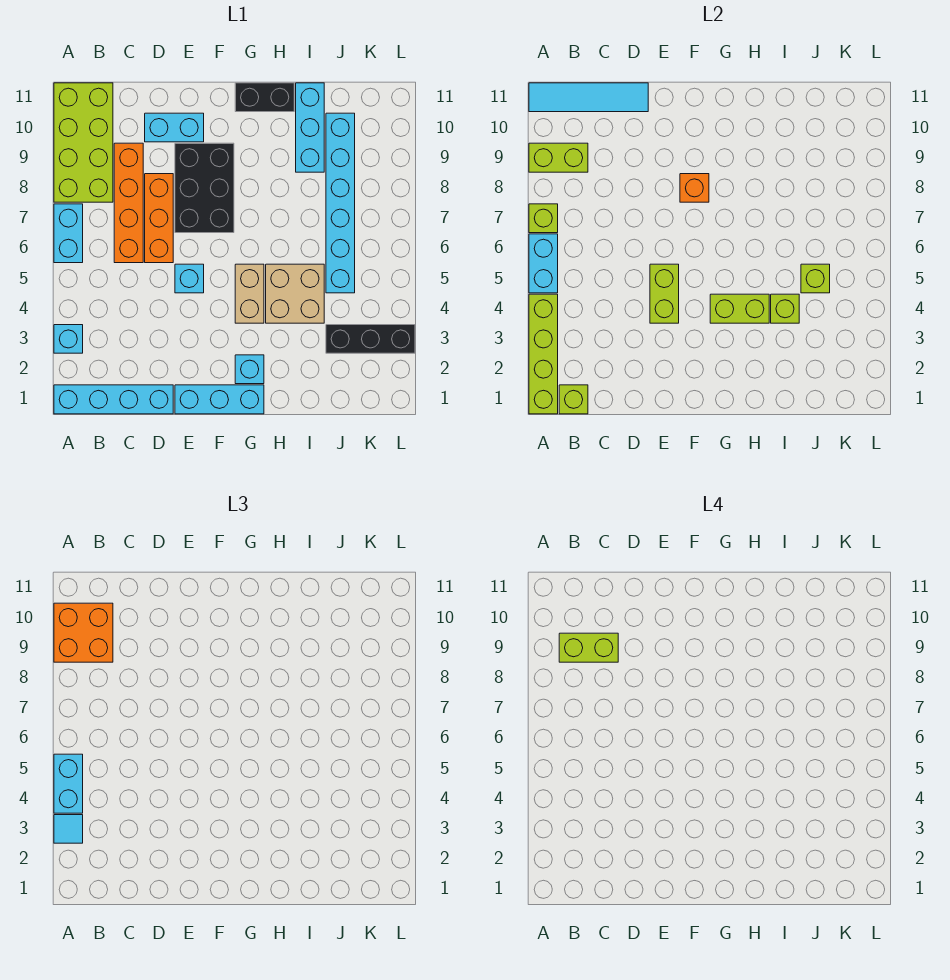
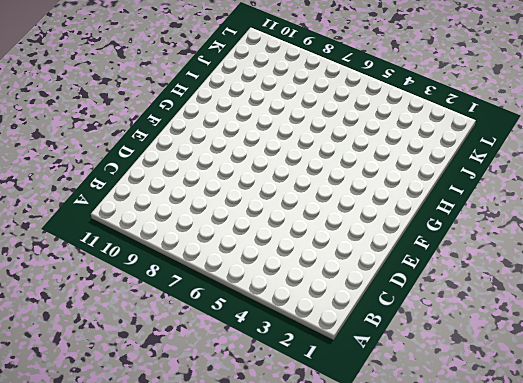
none -> cyan brick A1:D1 level 1
none -> cyan brick A3 level 1
none -> cyan brick A6:A7 level 1
none -> lime brick A8:B11 level 1

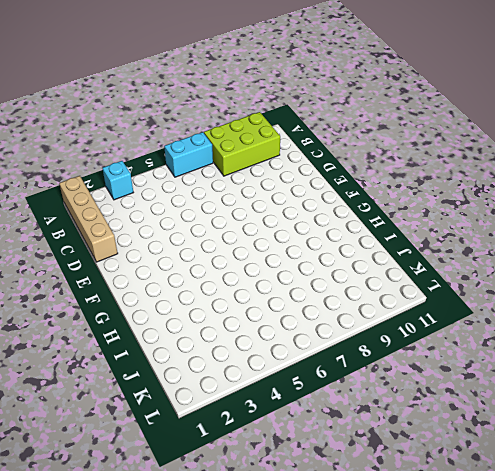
tan brick A1:D1 level 1 -> cyan brick A1:D1 level 1
lime brick A8:B10 level 1 -> lime brick A8:B11 level 1
none -> orange brick C6:C9 level 1
none -> orange brick D6:D8 level 1
none -> cyan brick D10:E10 level 1
none -> cyan brick E1:G1 level 1

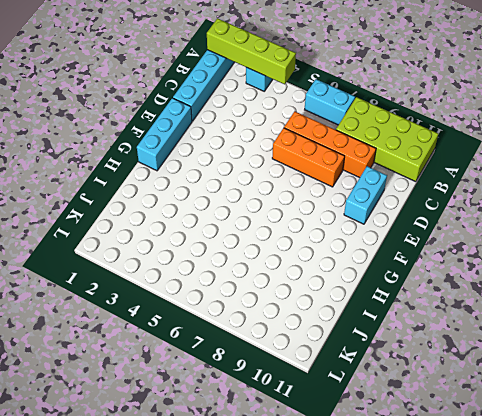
none -> cyan brick E5 level 1
none -> black brick E7:F9 level 1
none -> cyan brick G2 level 1
none -> tan brick G4:G5 level 1

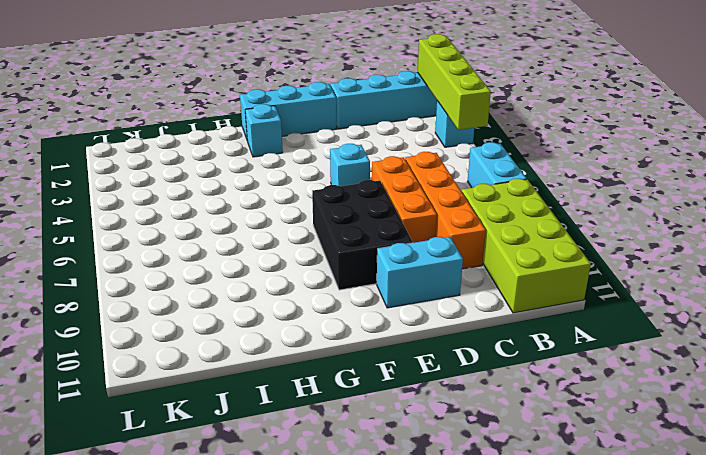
none -> tan brick G4:G5 level 1
none -> black brick G11:H11 level 1
none -> tan brick H4:I5 level 1
none -> cyan brick I9:I11 level 1

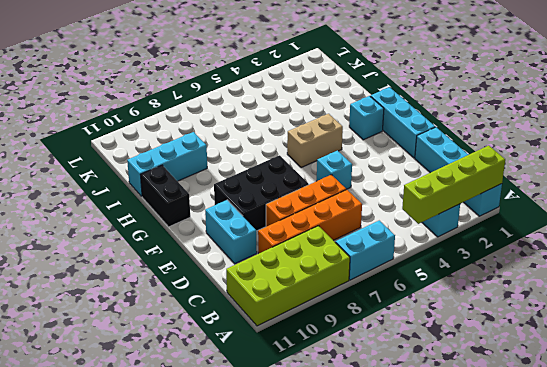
none -> tan brick H4:I5 level 1
none -> black brick J3:L3 level 1
none -> cyan brick J5:J10 level 1
none -> cyan brick A5:A6 level 2

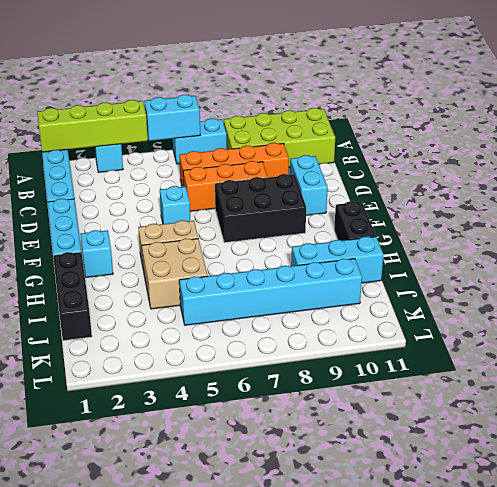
black brick H1:J1 level 1 -> black brick J3:L3 level 1
none -> lime brick A7 level 2
none -> lime brick A9:B9 level 2
none -> cyan tile A11:D11 level 2
none -> lime brick B1 level 2

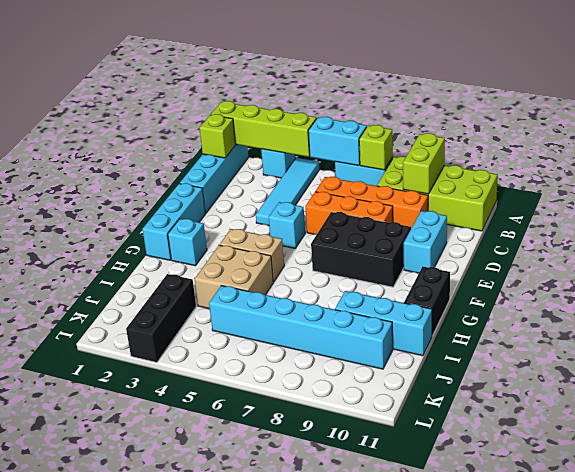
cyan tile A4:D4 level 1 -> cyan tile A11:D11 level 2
none -> lime brick E4:E5 level 2
none -> orange brick F8 level 2
none -> lime brick G4:H4 level 2
none -> lime brick I4 level 2

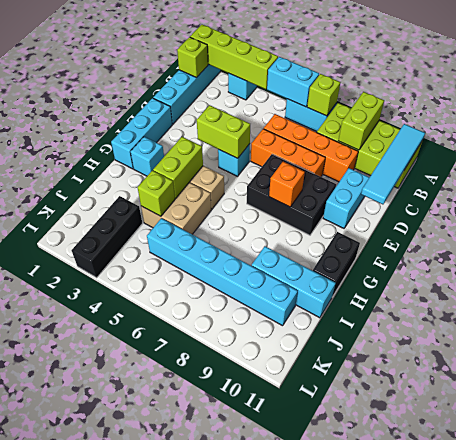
none -> lime brick J5 level 2
none -> cyan tile A3 level 3
none -> cyan brick A4:A5 level 3
none -> orange brick A9:B10 level 3

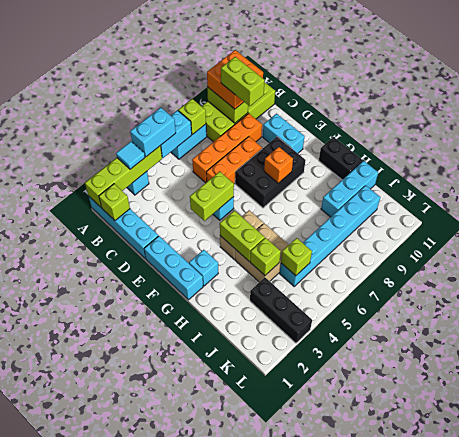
none -> cyan tile A11:D11 level 2

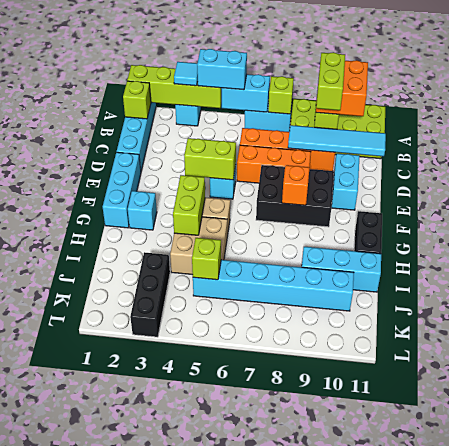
cyan tile C8:C11 level 2 -> cyan tile A11:D11 level 2
none -> lime brick I4 level 2

